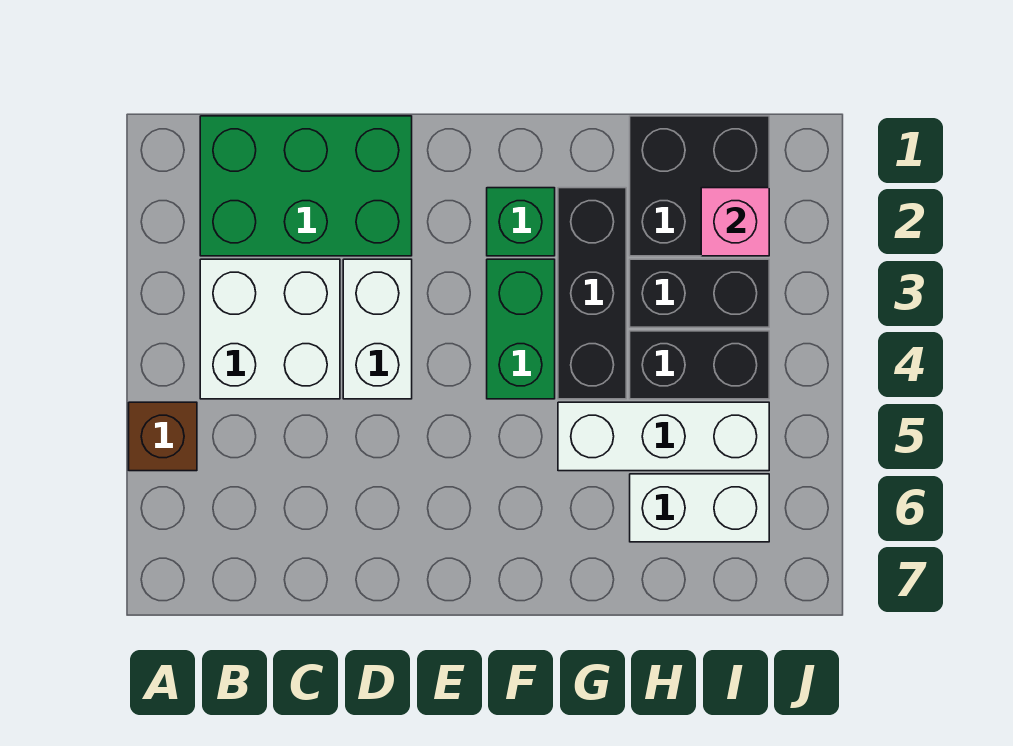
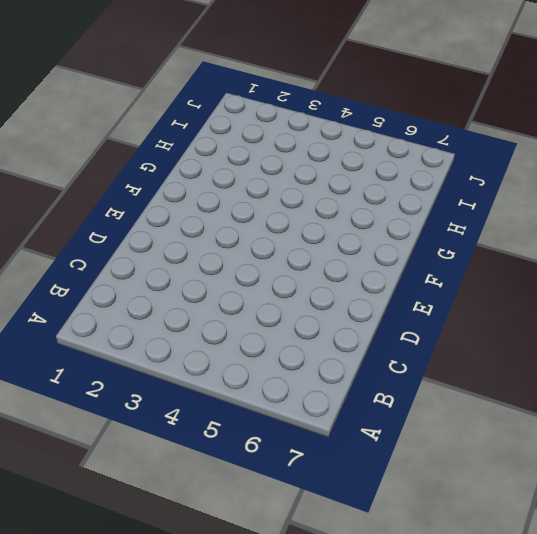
none -> brown brick A5 level 1
none -> green brick B1:D2 level 1
none -> white brick B3:C4 level 1

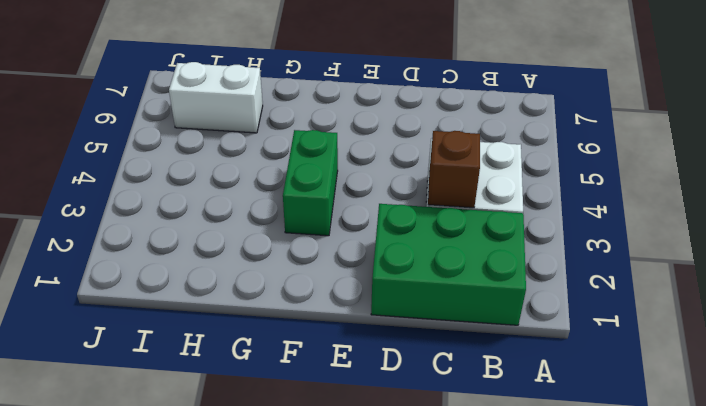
brown brick C3 level 2 -> brown brick A5 level 1
none -> white brick D3:D4 level 1
none -> green brick F2 level 1
none -> black brick G2:G4 level 1

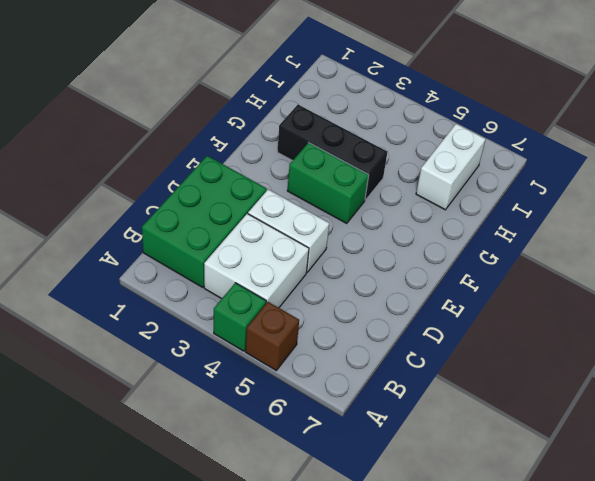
green brick A4 level 1 -> green brick F2 level 1
none -> white brick G5:I5 level 1
none -> black brick H1:I2 level 1
none -> black brick H3:I3 level 1

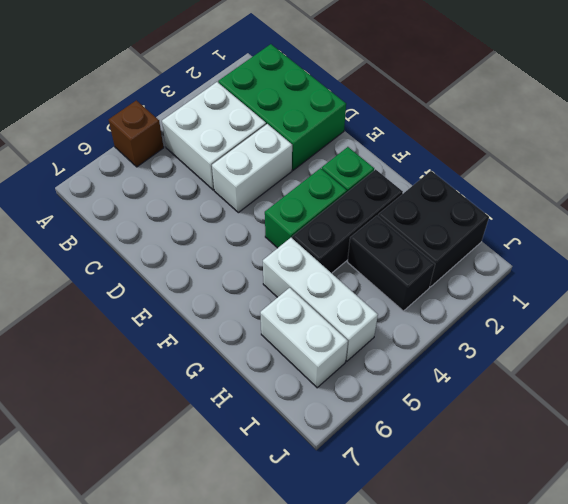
none -> black brick H4:I4 level 1
none -> pink brick I2 level 2

